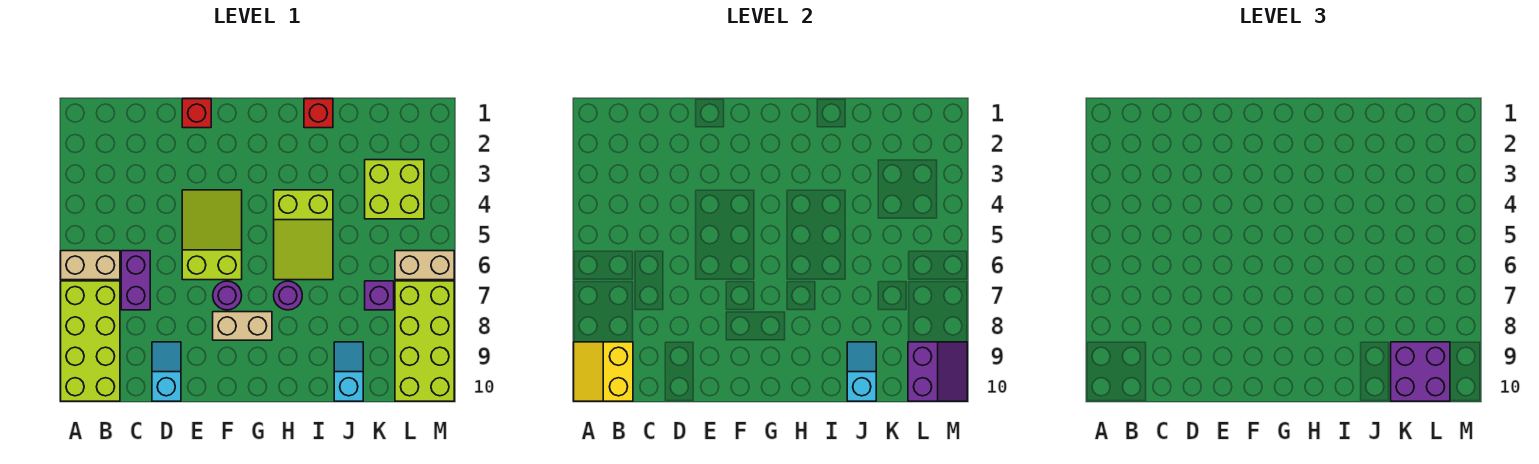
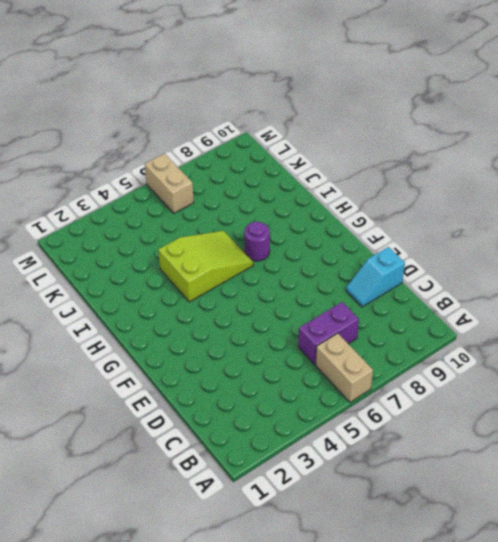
none -> lime brick A7:B10 level 1
none -> red brick E1 level 1
none -> lime slope E4:F6 level 1 top 6

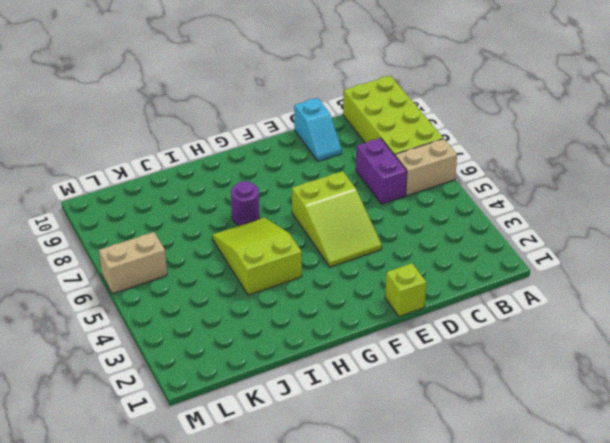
lime brick E1 level 1 -> red brick E1 level 1
none -> purple round brick F7 level 1
none -> tan brick F8:G8 level 1
none -> red brick I1 level 1

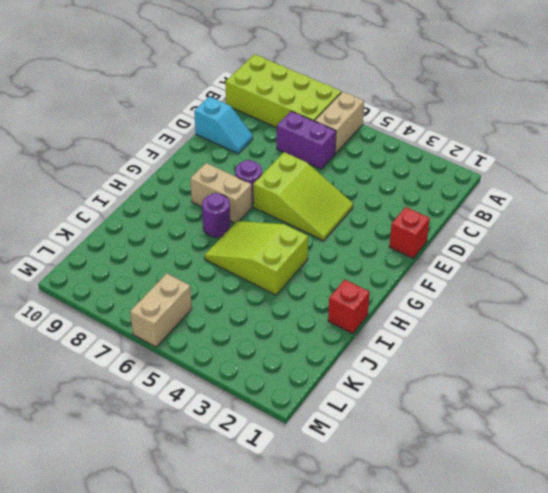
tan brick G7:G8 level 1 -> tan brick F8:G8 level 1
none -> cyan slope J9:J10 level 1 top 10
none -> lime brick K3:L4 level 1
none -> purple brick K7 level 1

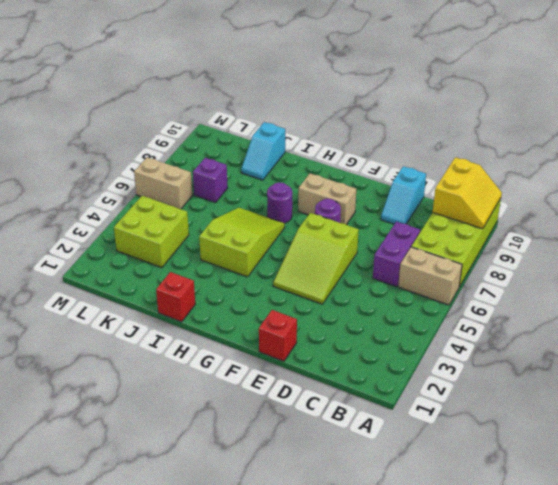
none -> lime brick L7:M10 level 1
none -> cyan slope J9:J10 level 2 top 10
none -> purple slope L9:M10 level 2 top L

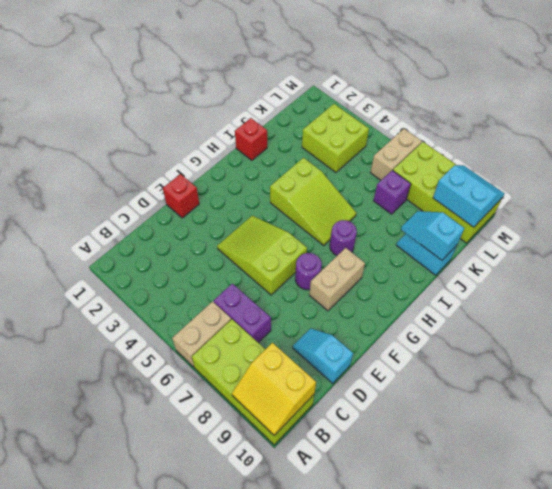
cyan slope L9:M10 level 2 top L -> purple slope L9:M10 level 2 top L
none -> purple brick K9:L10 level 3

